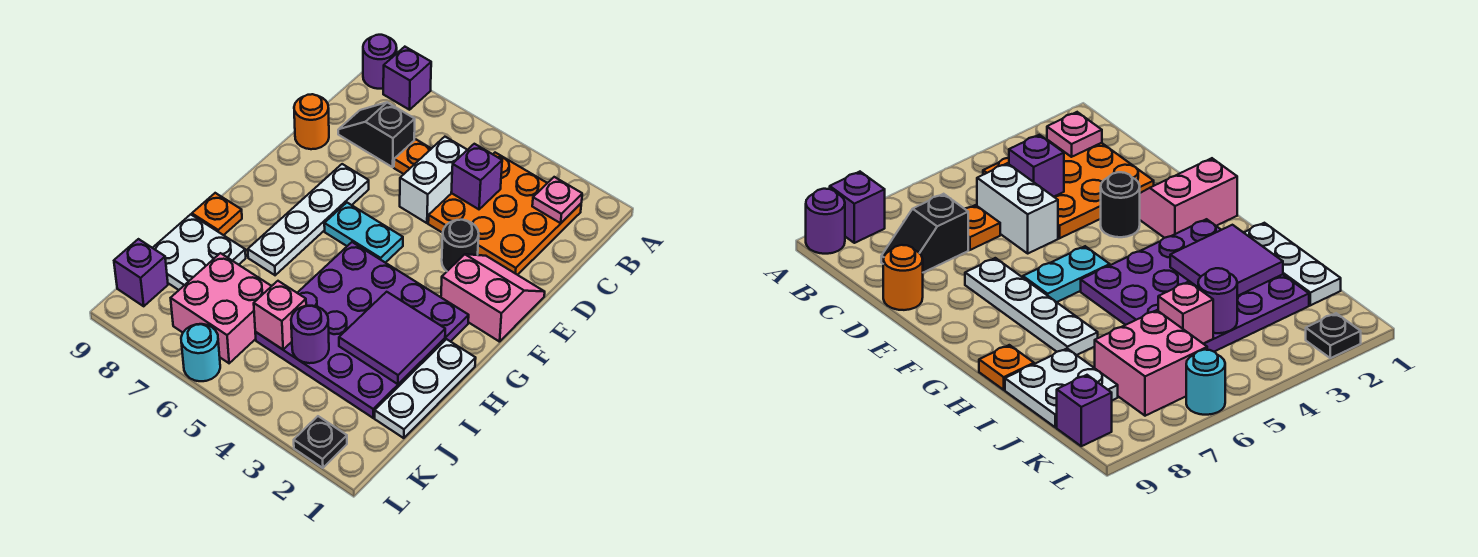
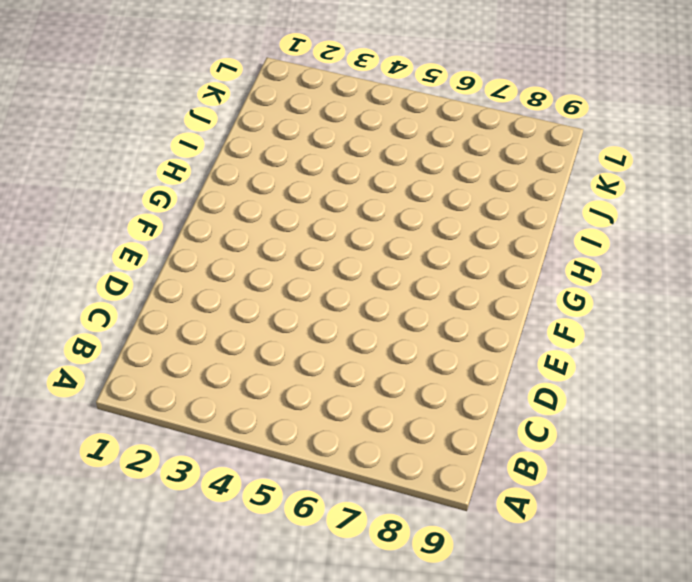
none -> purple brick A8 level 1
none -> purple round brick A9 level 1
none -> orange plate B2:D4 level 1

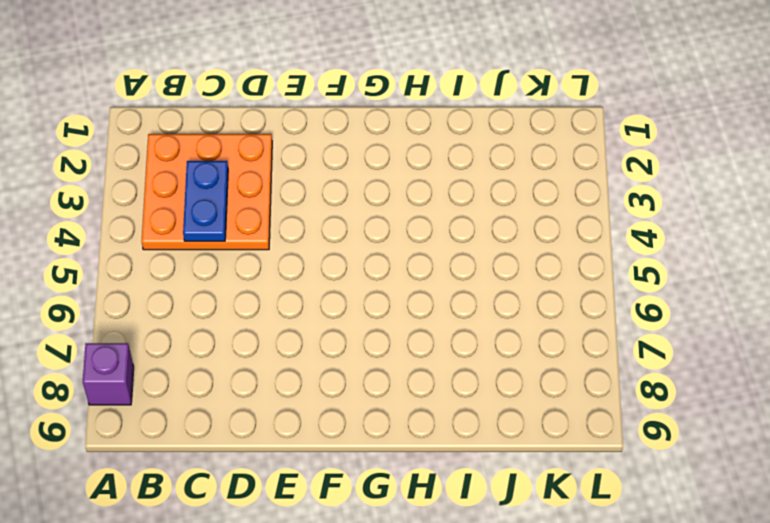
blue plate C3:C4 level 2 -> purple brick C4 level 2
none -> purple round brick A9 level 1
none -> white brick C5:D5 level 1
none -> orange plate C6 level 1

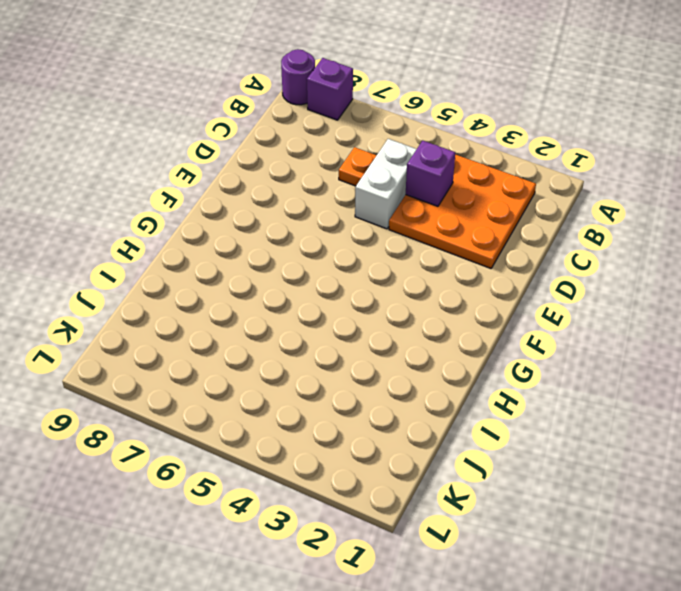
none -> black slope C7:C8 level 1 top 7
none -> orange round brick D9 level 1
none -> pink slope E1:F2 level 1 top F

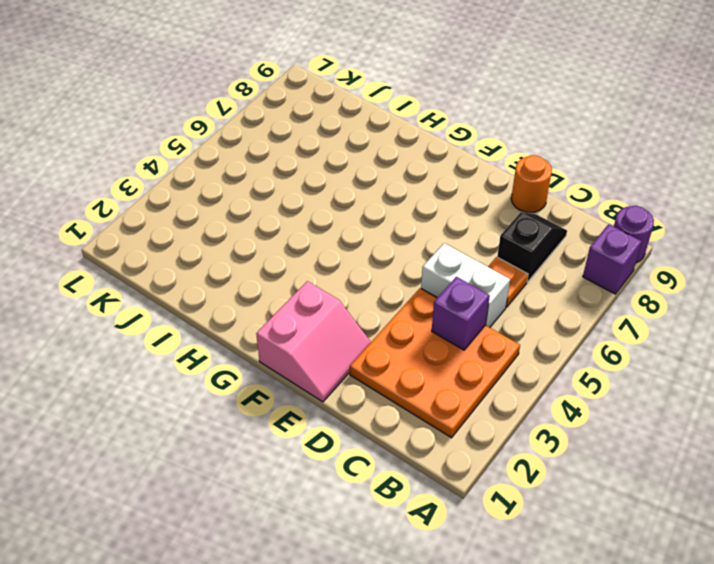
none -> black round brick E3 level 1
none -> white plate E7:H7 level 1
none -> cyan plate F5:F6 level 1

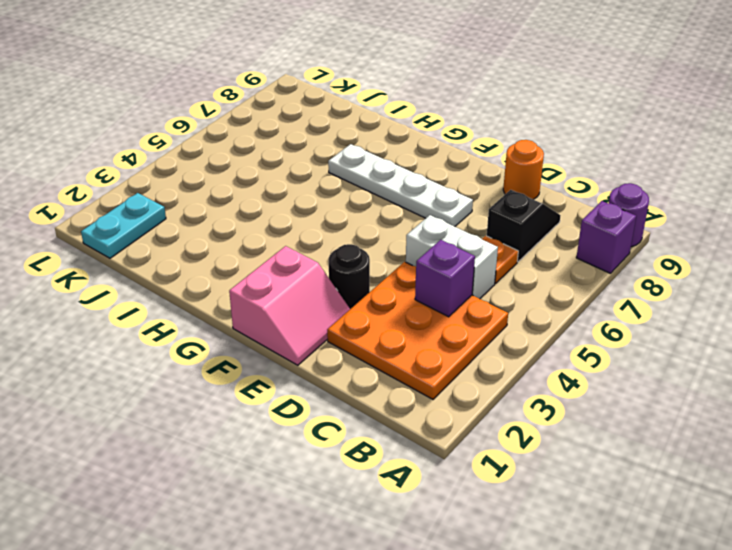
cyan plate K1:K2 level 1 -> cyan plate F5:F6 level 1
none -> purple plate G2:J5 level 1
none -> white plate H1:J1 level 1
none -> orange plate H9 level 1

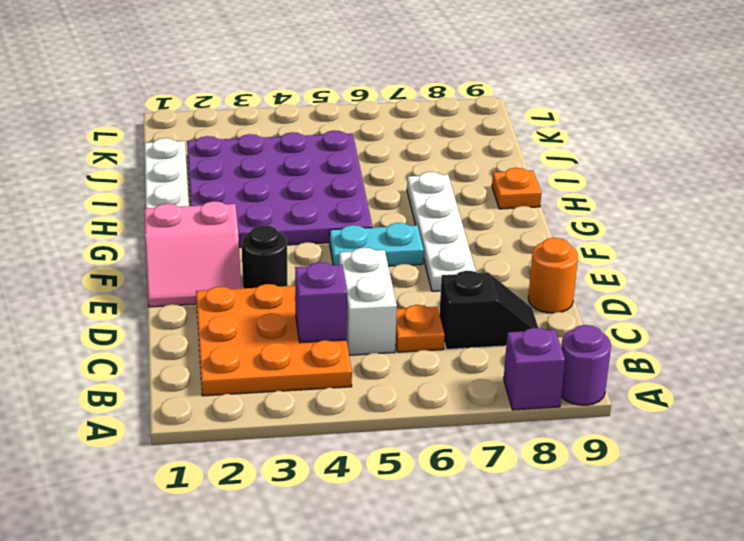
none -> white plate I8:J9 level 1
none -> pink brick J6:K7 level 1
none -> purple brick K9 level 1

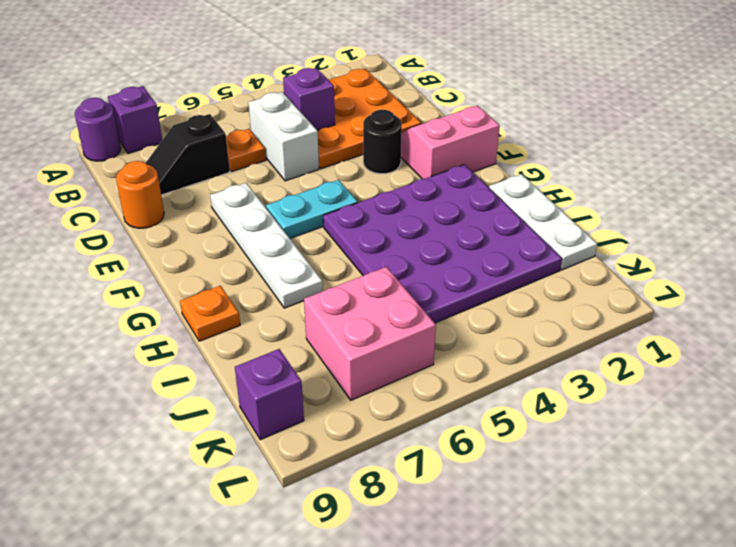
none -> white plate I8:J9 level 1
none -> black plate L2 level 1
none -> cyan round brick L6 level 1

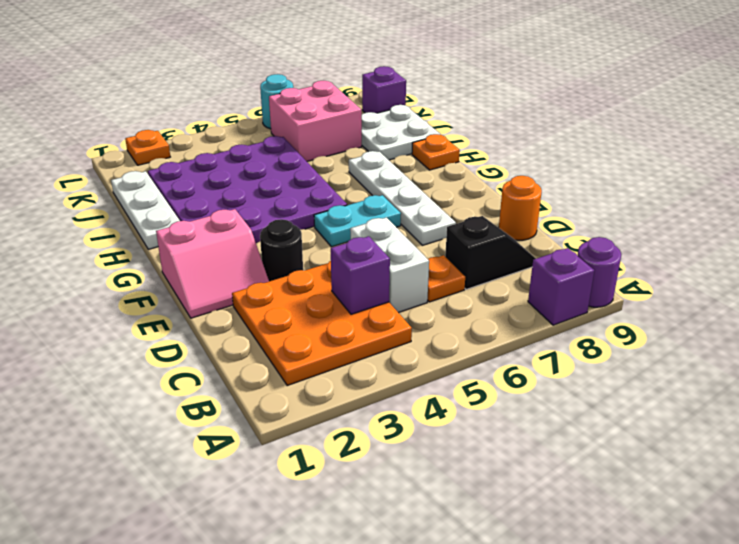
orange plate L2 level 1 -> black plate L2 level 1
none -> pink plate B2 level 2
none -> purple tile H2:I3 level 2
none -> purple round brick J4 level 2

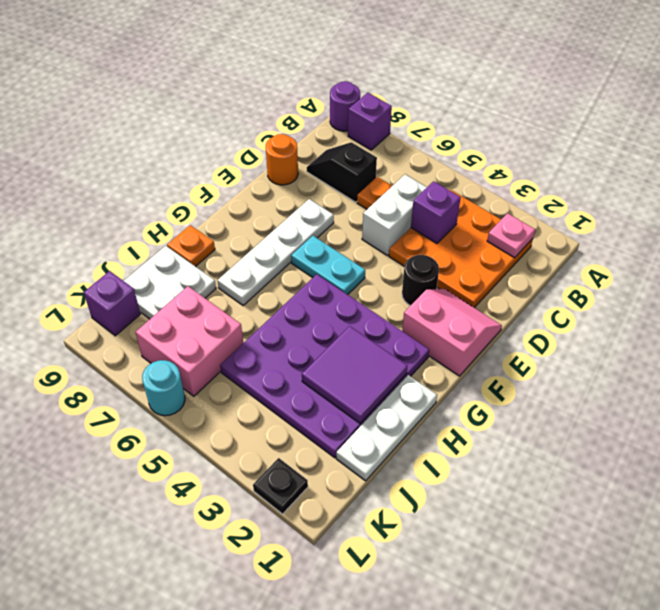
none -> purple round brick J4 level 2
none -> pink brick J5 level 2

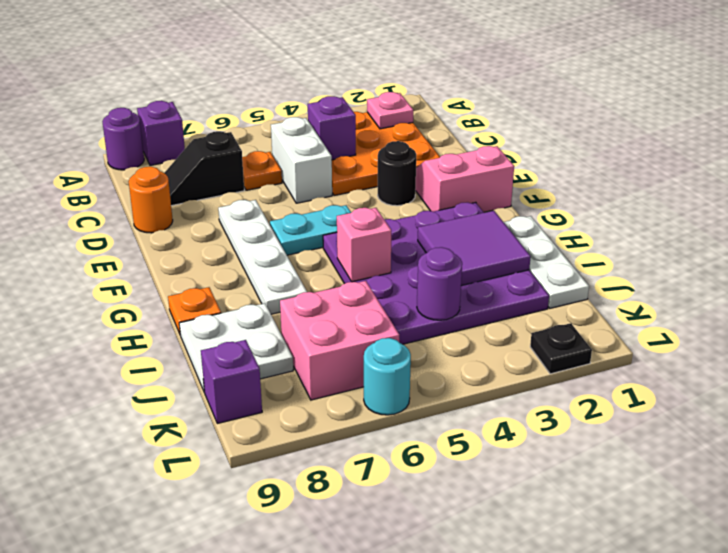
pink brick H5 level 2 -> pink brick J5 level 2

